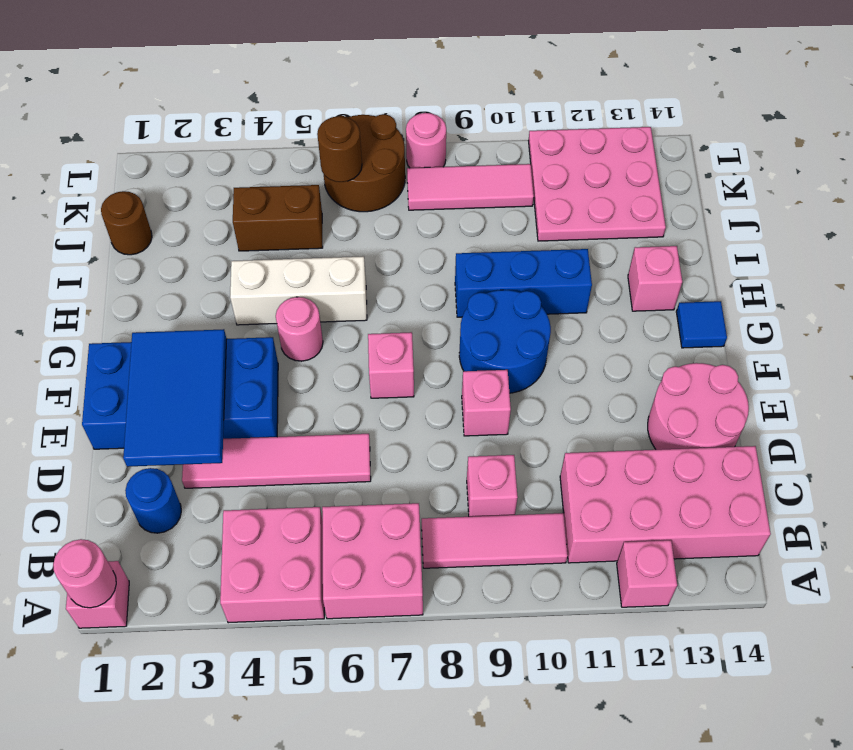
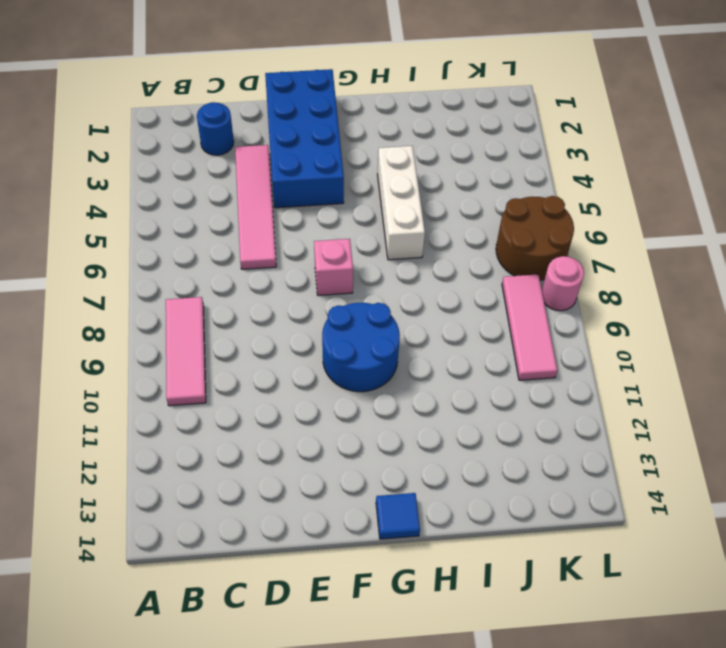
none -> pink brick A1 level 1
none -> pink brick A4:B5 level 1
none -> pink brick A6:B7 level 1

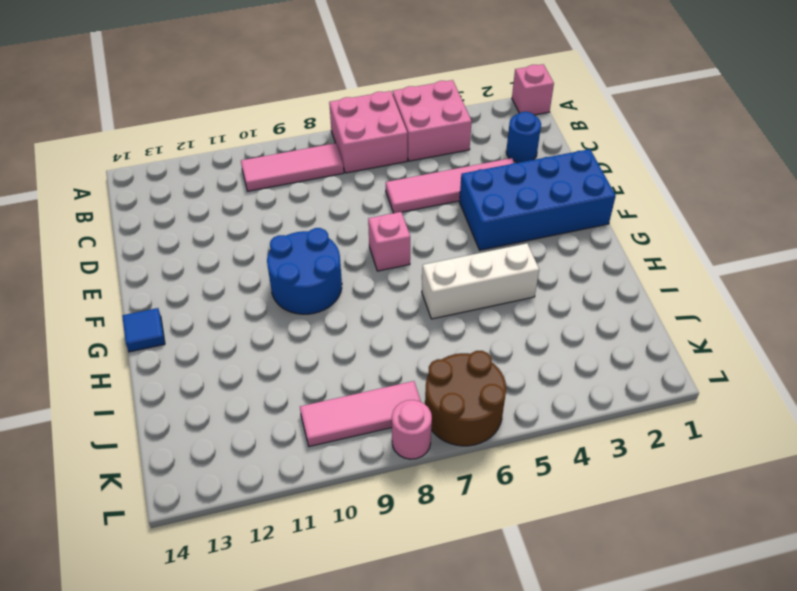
none -> pink brick A12 level 1
none -> pink brick B11:C14 level 1
none -> pink brick C9 level 1

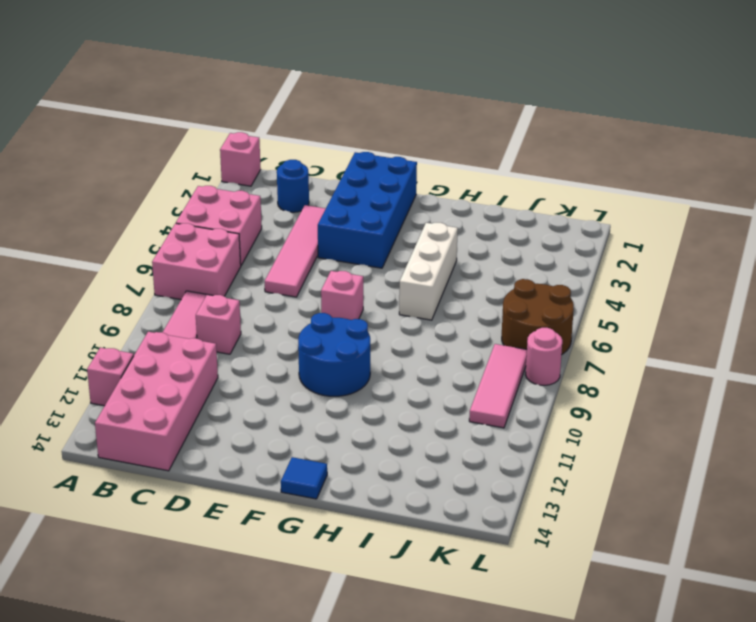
none -> pink round brick D13:E14 level 1
none -> pink brick E9 level 1
none -> pink round brick G5 level 1

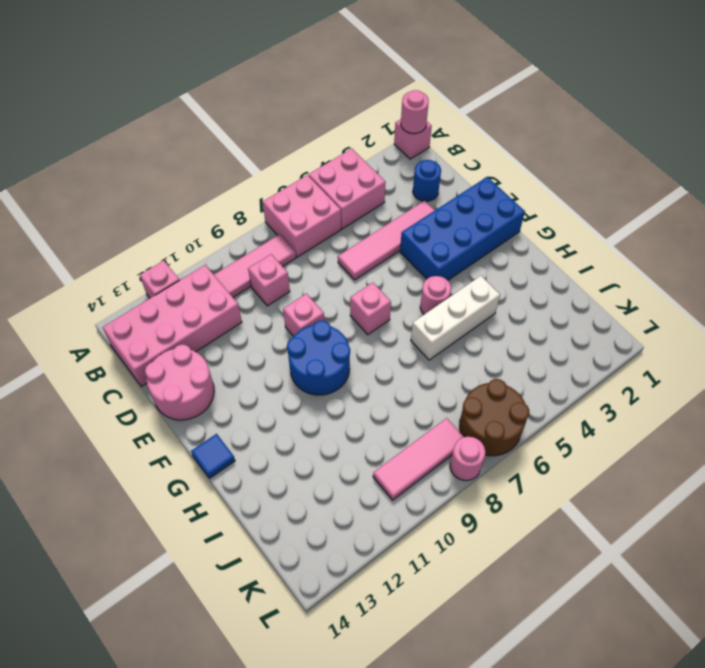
none -> blue brick H9:H11 level 1
none -> pink brick H13 level 1
none -> brown round brick J1 level 1

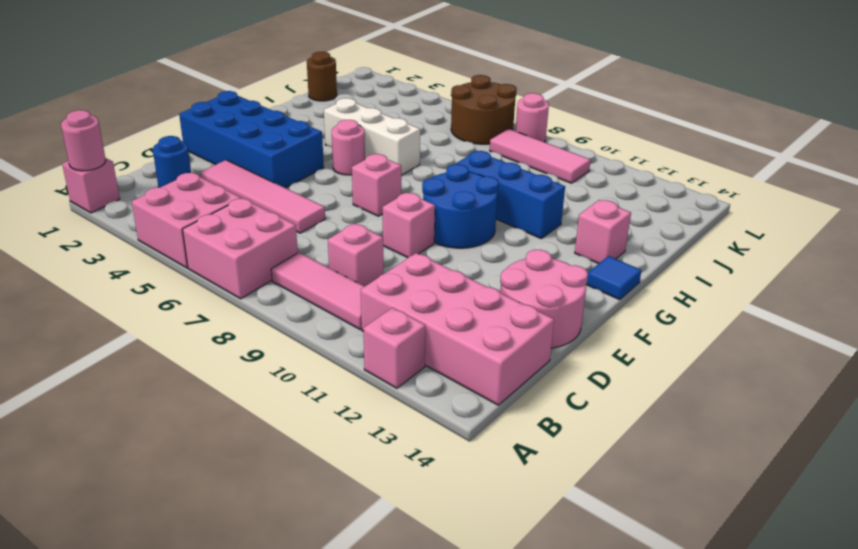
none -> brown brick J4:J5 level 1
none -> pink plate J11:L13 level 1
none -> blue tile D2:F3 level 2

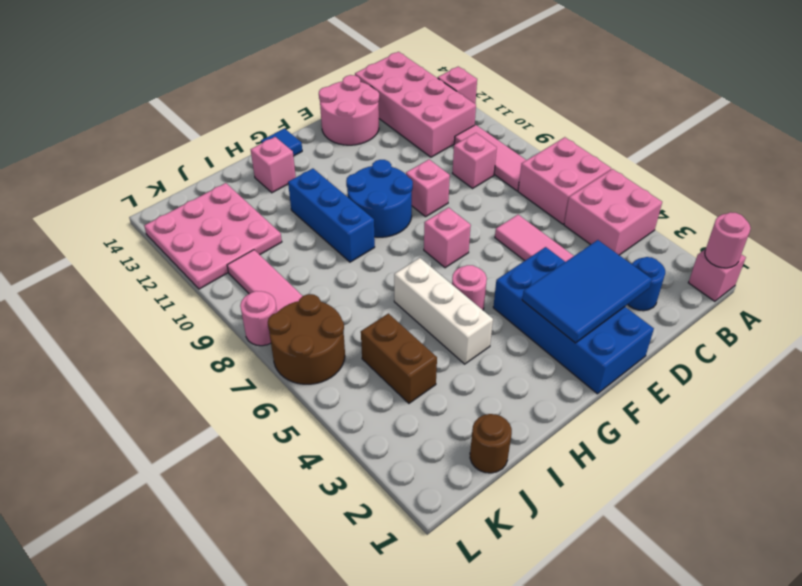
none -> brown round brick K6 level 2

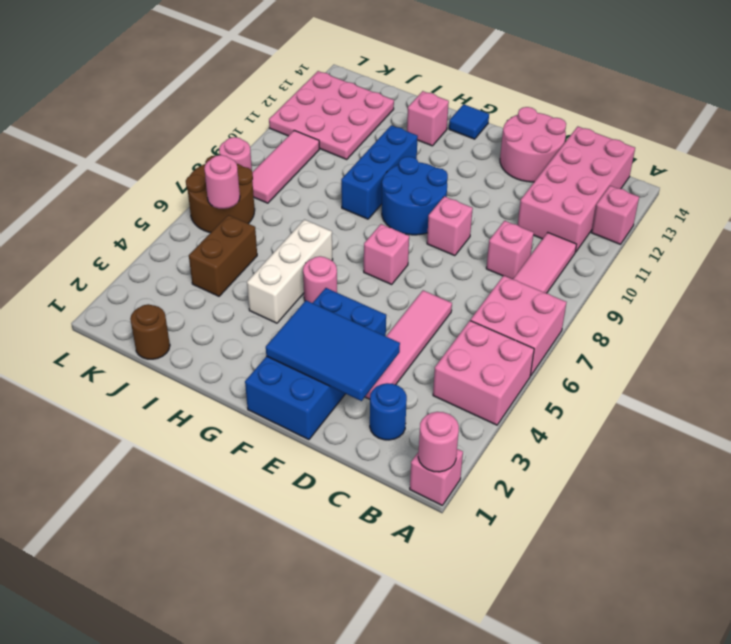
pink round brick K6 level 2 -> brown round brick K6 level 2

